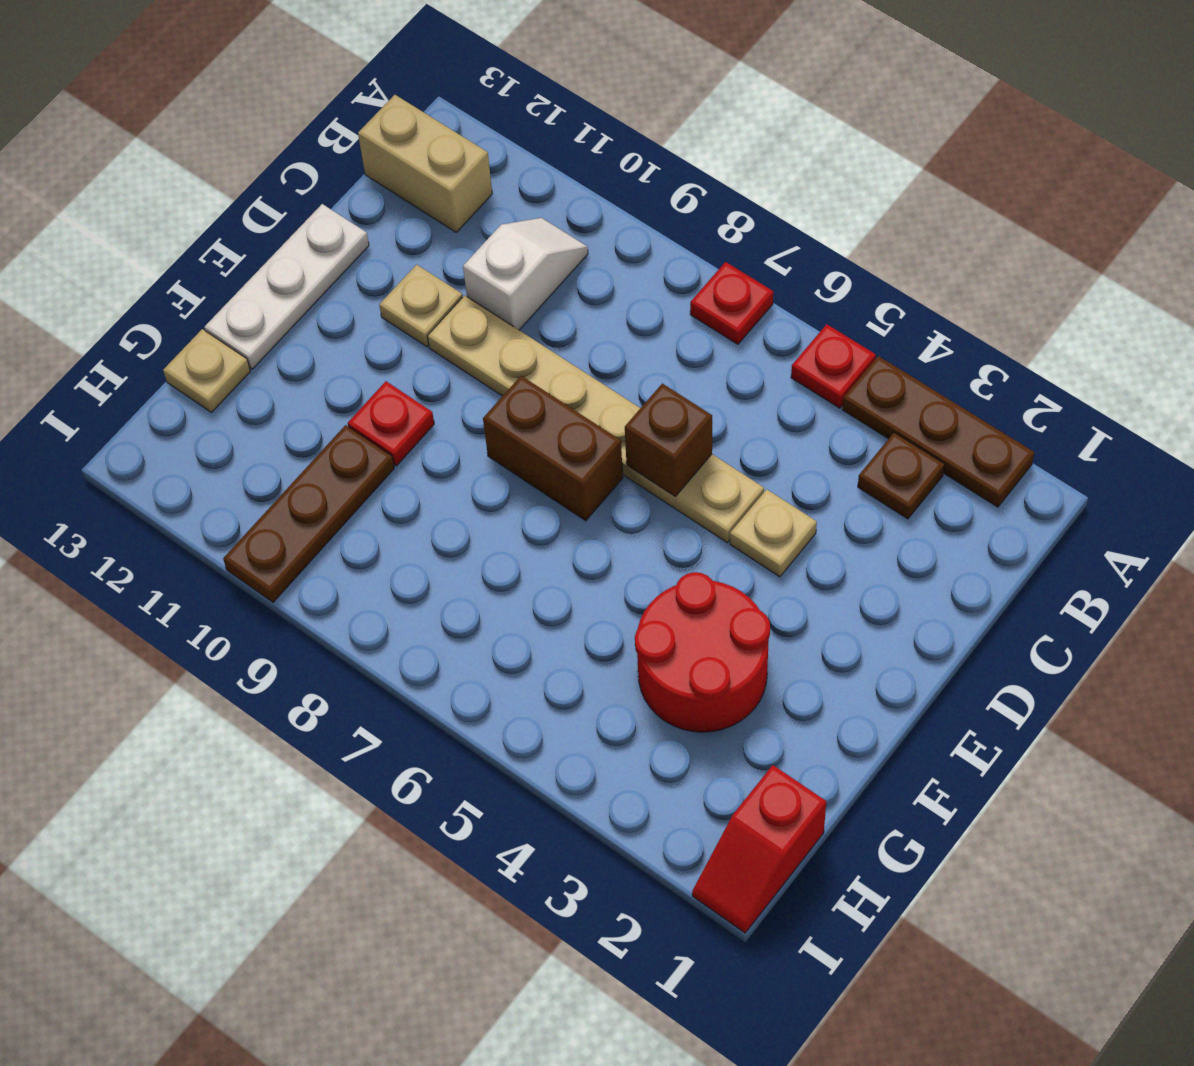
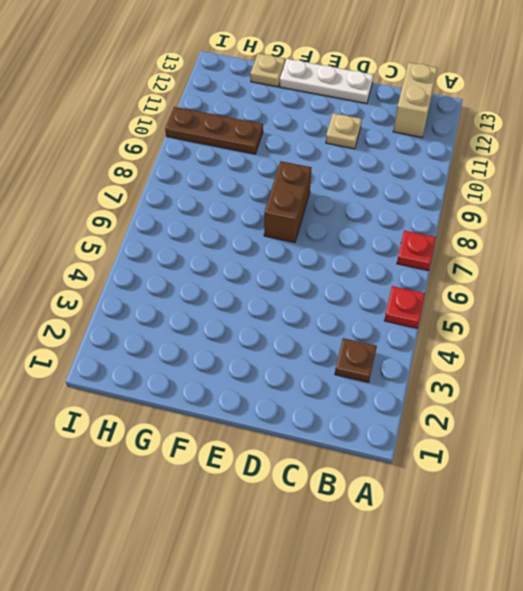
none -> brown plate A2:A4 level 1
none -> white slope B10:C10 level 1 top C
none -> tan plate D4 level 1

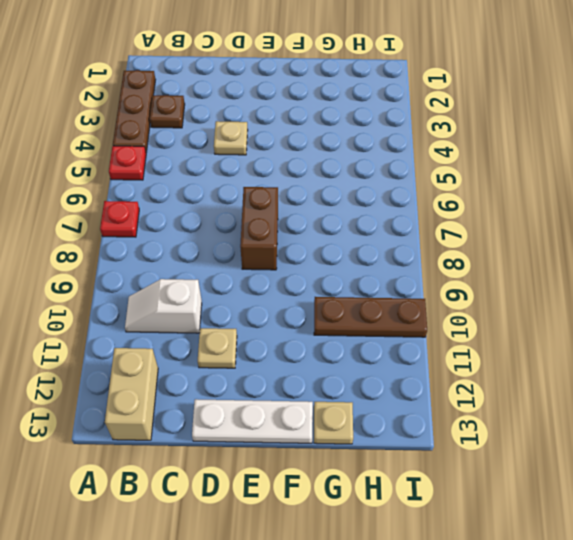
none -> tan plate D5:D10 level 1
none -> red round brick F3:G4 level 1
none -> red plate F10 level 1

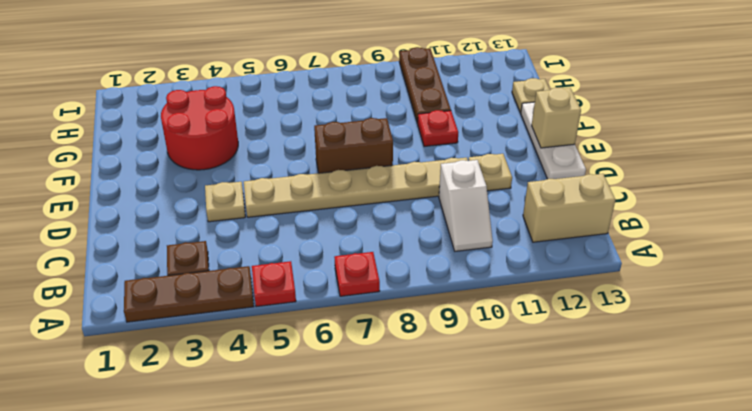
tan brick E13 level 2 -> none
none -> red slope H1:I1 level 1 top H
none -> brown brick D6 level 2

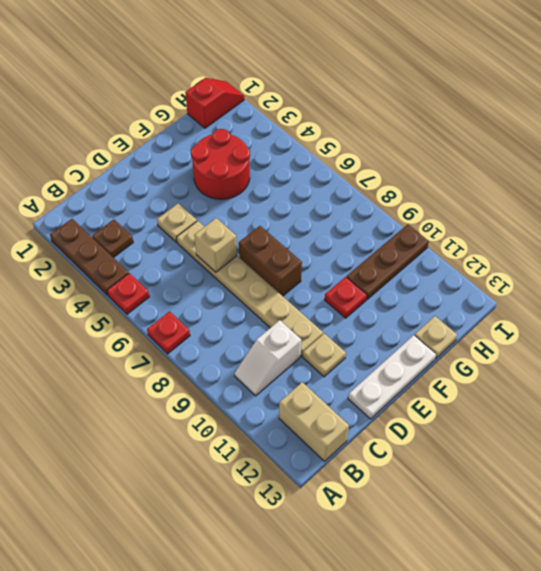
tan brick D6 level 2 -> brown brick D6 level 2

